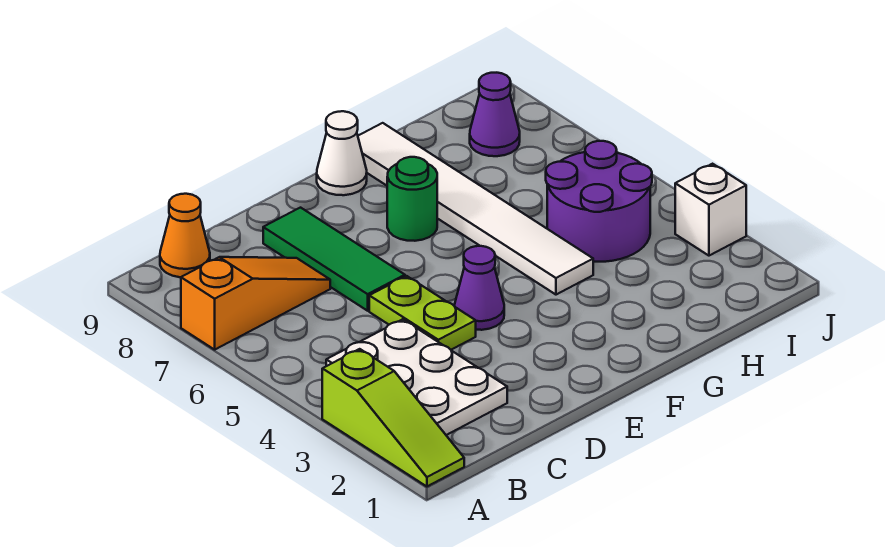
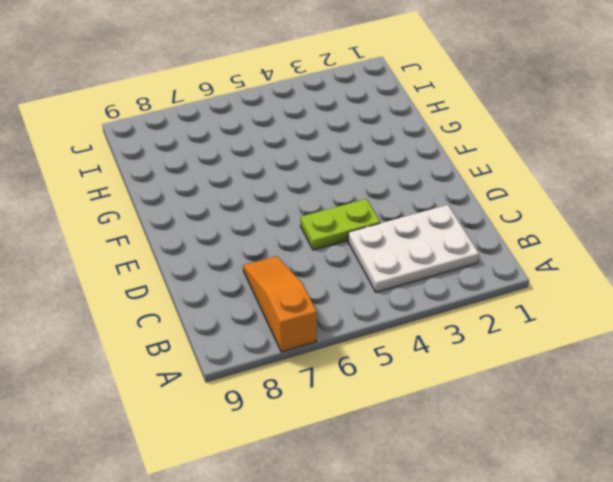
none -> lime slope A1:A3 level 1 top 3
none -> orange cone B9 level 1
none -> green tile D6:D8 level 1

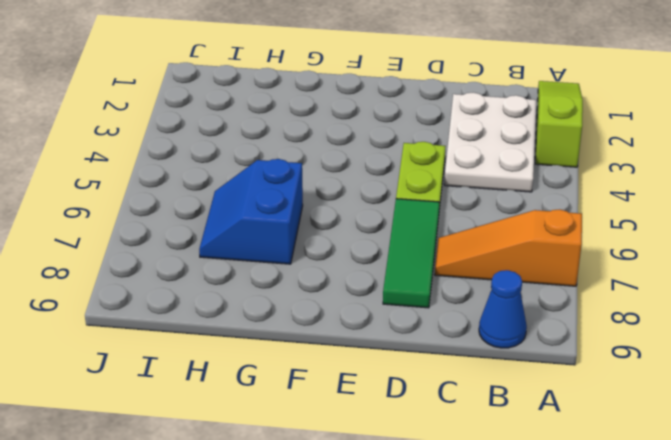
blue cone B9 level 1 -> orange cone B9 level 1
blue slope G6:H7 level 1 top G -> white tile G4:G9 level 1
none -> purple cone E4 level 1
none -> green round brick F7 level 1
none -> white cone F9 level 1

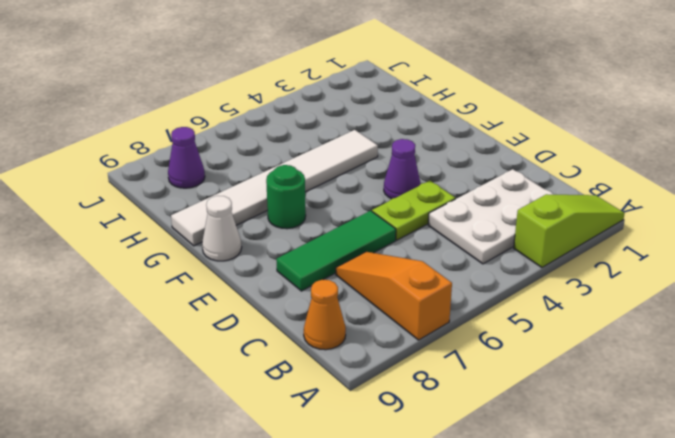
none -> purple round brick H4:I5 level 1
none -> white brick J3 level 1

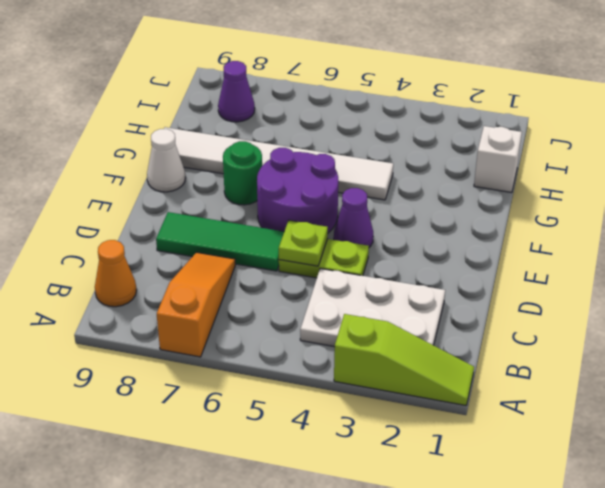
lime plate D5 level 2 -> none
purple round brick E5:F6 level 1 -> purple round brick H4:I5 level 1
white brick H1 level 1 -> white brick J3 level 1

